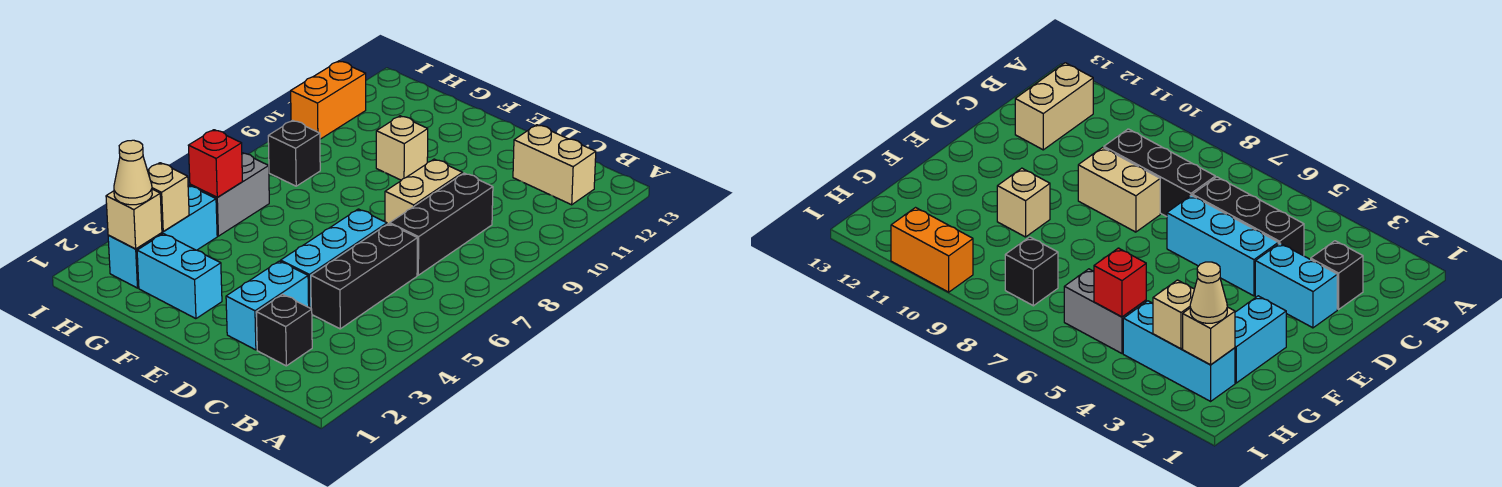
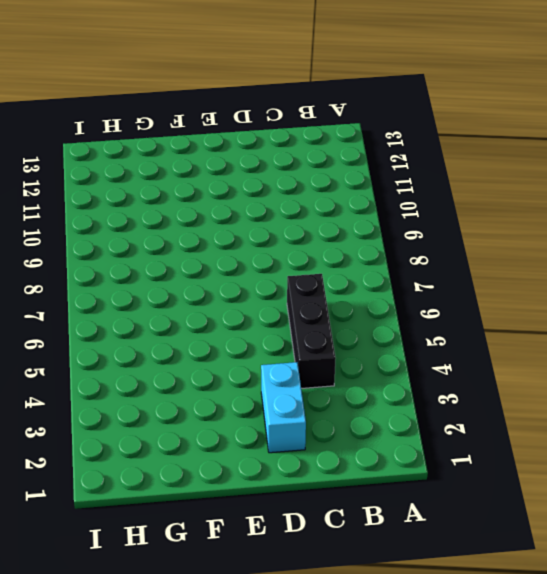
none -> tan brick B12:C12 level 1
none -> black brick C2 level 1
none -> black brick C7:C9 level 1

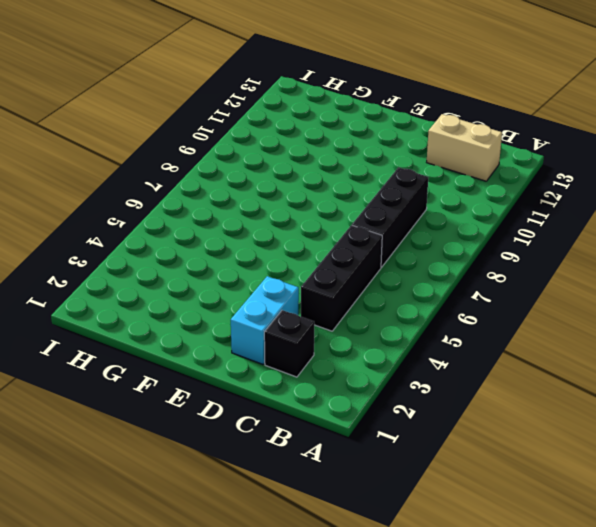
none -> cyan brick D4:D6 level 1
none -> tan brick D8:D9 level 1
none -> cyan brick F2:G2 level 1

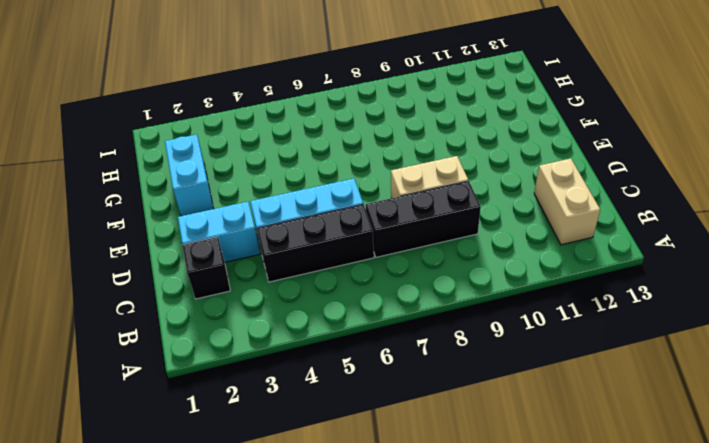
none -> tan brick F10 level 1
none -> cyan brick H2:H4 level 1
none -> grey brick H5:H6 level 1

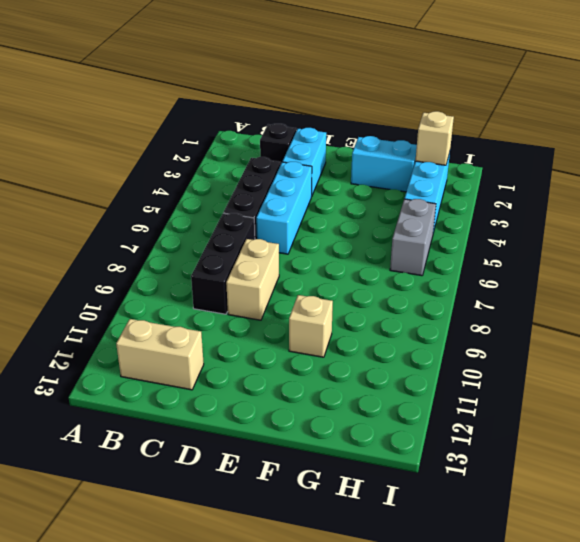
none -> black brick H8 level 1
none -> orange brick I10:I11 level 1
none -> tan brick H3 level 2

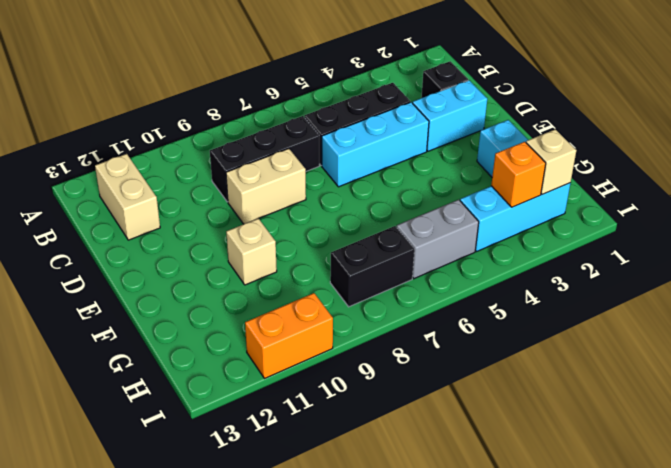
orange brick H3 level 2 -> tan brick H3 level 2
black brick H7:H8 level 1 -> black brick H8 level 1
none -> red brick H5 level 2
none -> tan cone H2 level 3

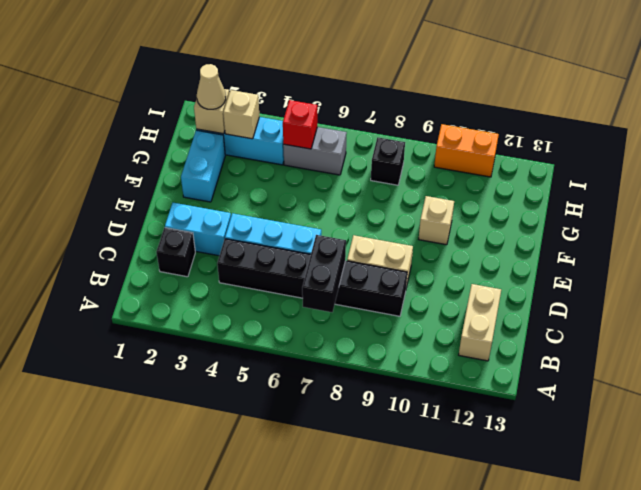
black brick B7:C7 level 2 -> none

